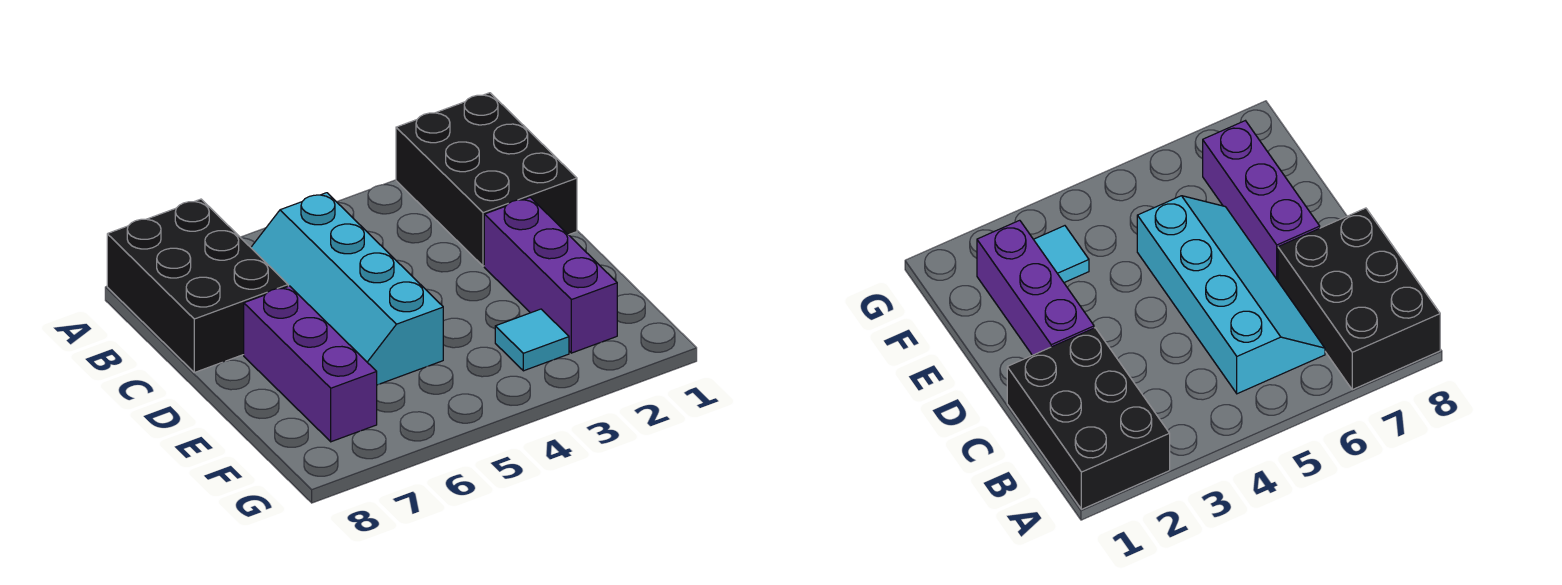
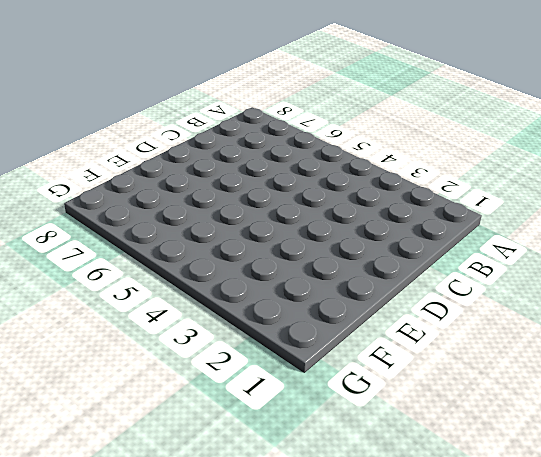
none -> black brick A1:C2 level 1
none -> black brick A7:C8 level 1

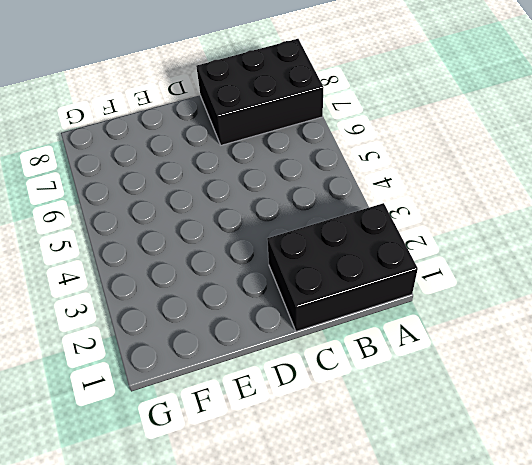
none -> cyan slope B5:E6 level 1 top 5
none -> purple brick D2:F2 level 1

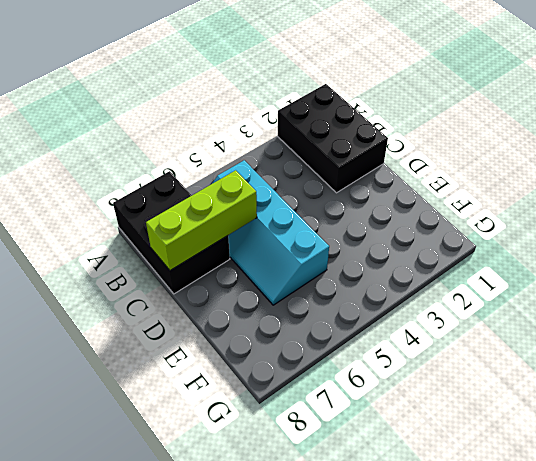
lime brick C6:C8 level 2 -> none
none -> purple brick D2:F2 level 1
none -> purple brick D7:F7 level 1

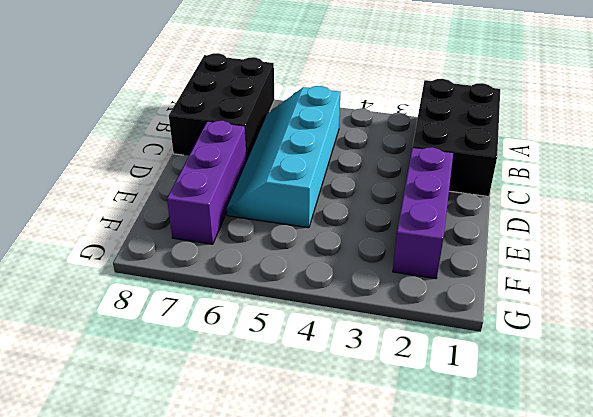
none -> cyan tile F3 level 1

